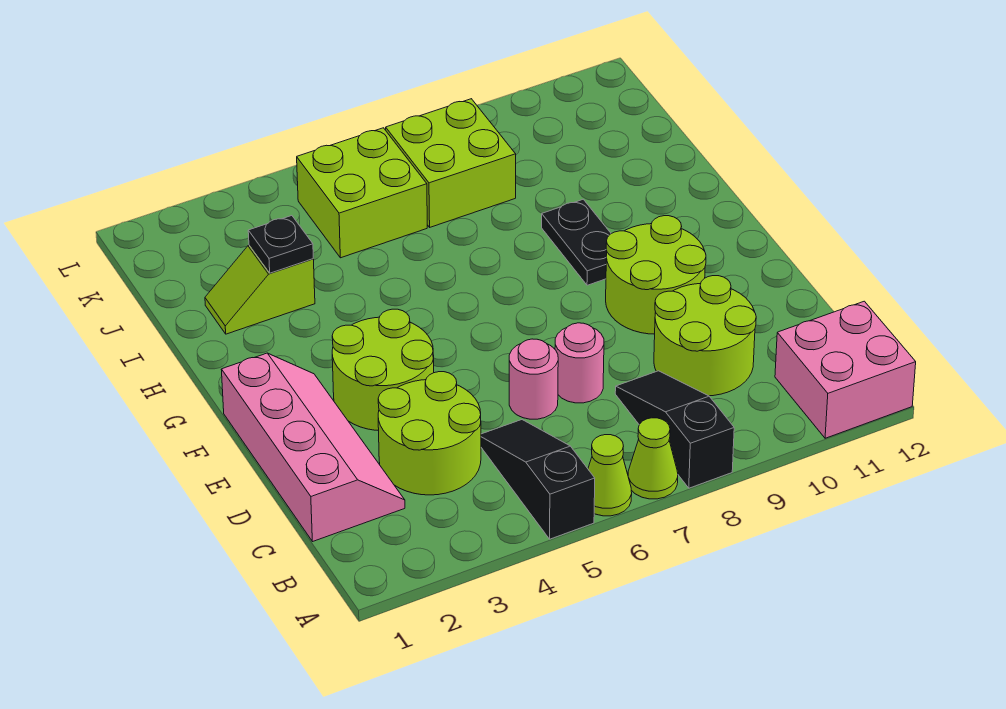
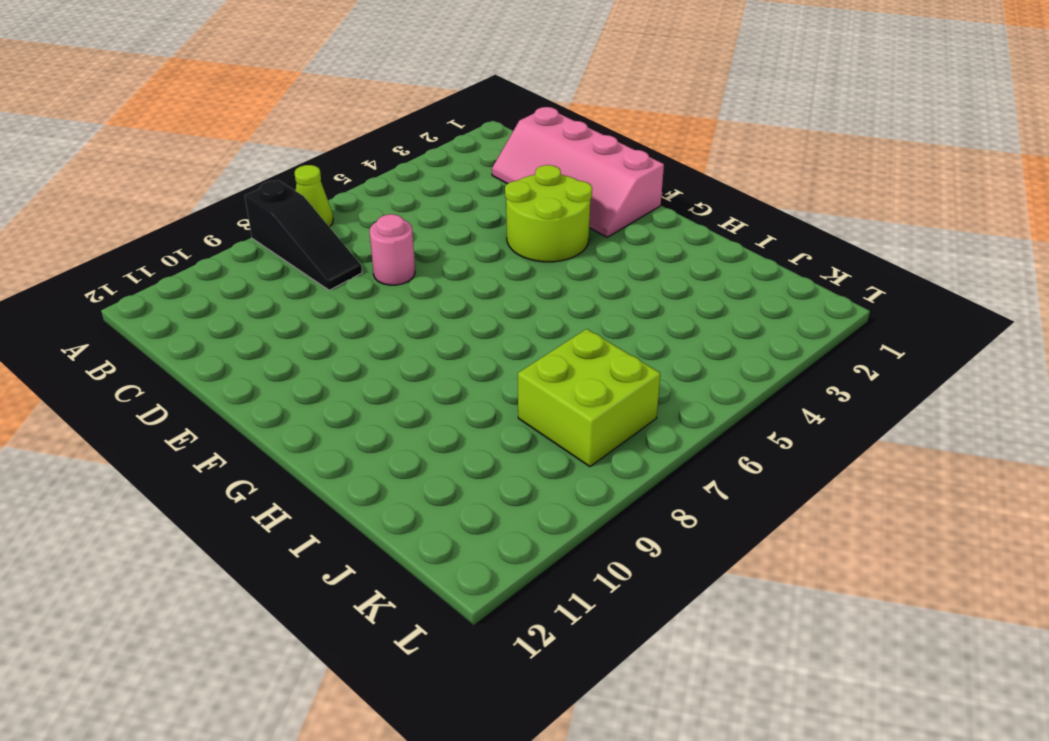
none -> black slope A5:C5 level 1 top A
none -> lime cone A6 level 1
none -> pink brick A11:B12 level 1

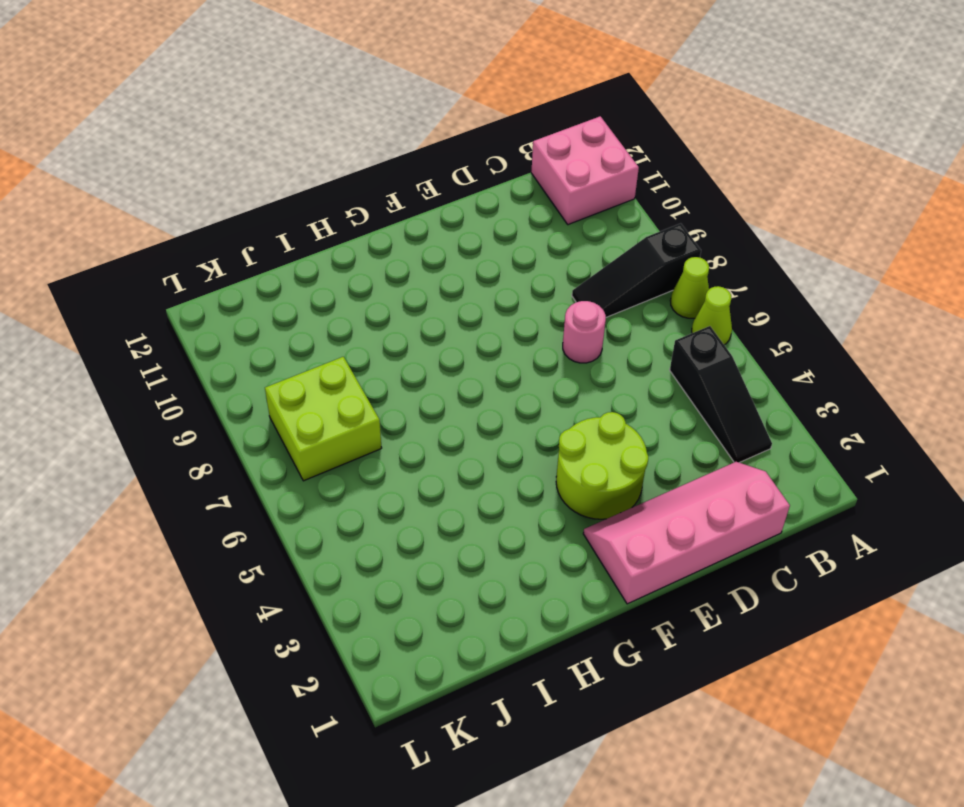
black slope B3:B5 level 1 top 5 -> black slope A5:C5 level 1 top A
none -> lime round brick C3:D4 level 1
none -> lime round brick C9:D10 level 1
none -> pink round brick D6 level 1

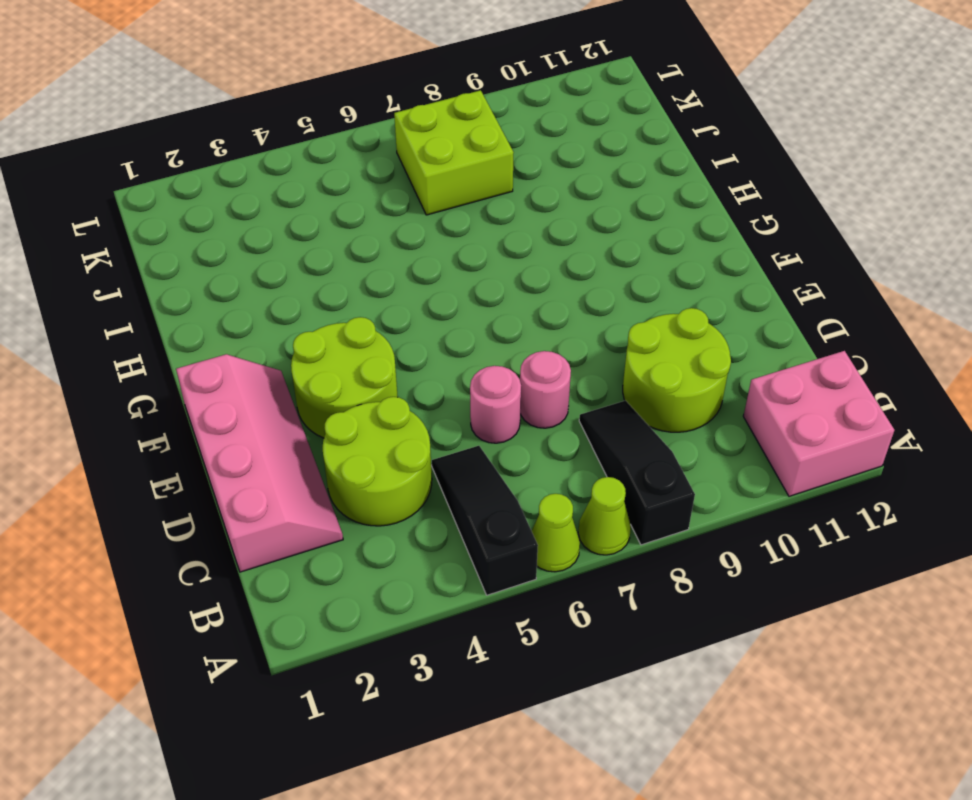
none -> lime round brick E9:F10 level 1
none -> black plate G9:H9 level 1
none -> lime slope I2:I3 level 1 top 3

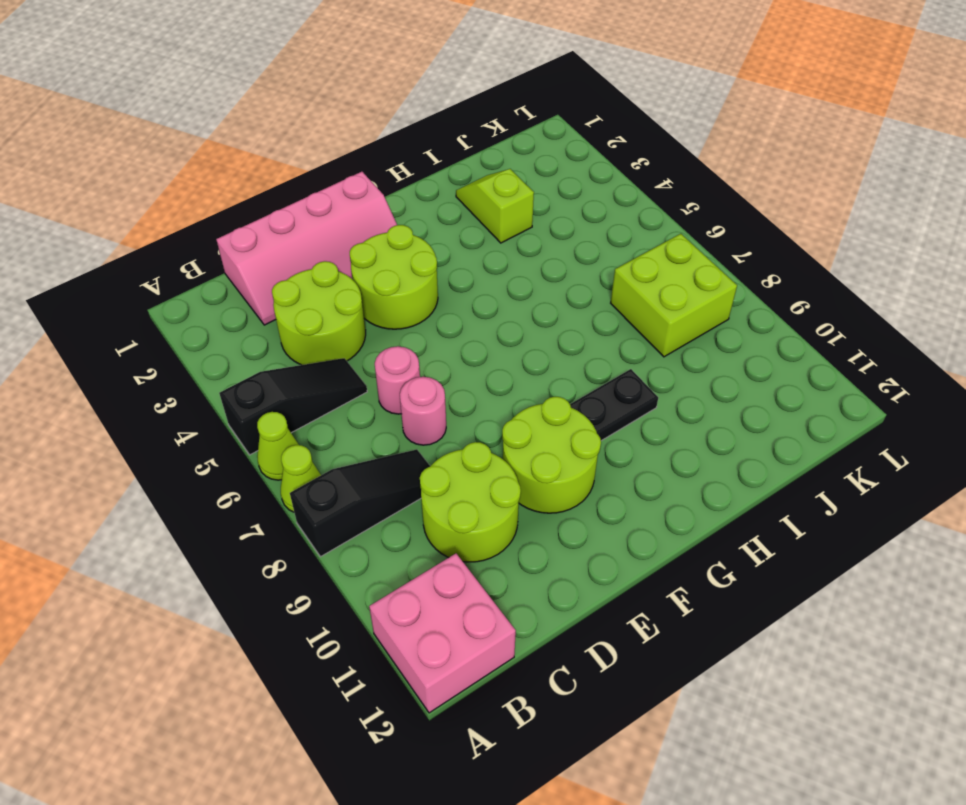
none -> lime brick J5:K6 level 1
none -> black plate I3 level 2

